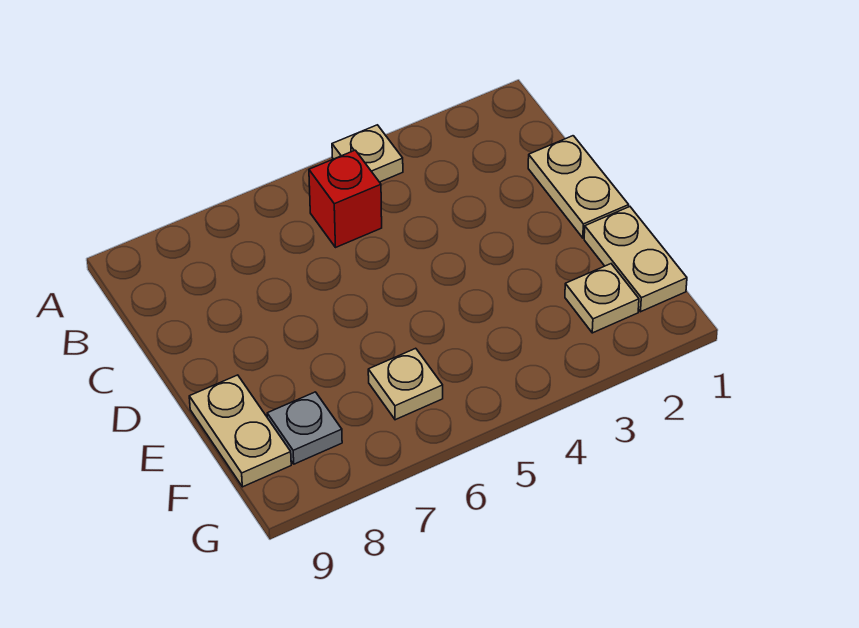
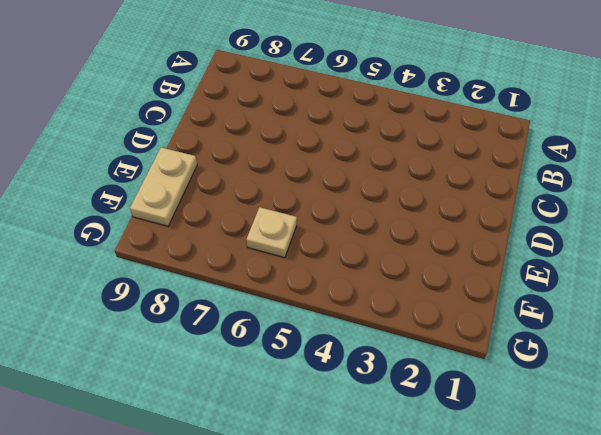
none -> tan plate A4 level 1
none -> red brick B5 level 1

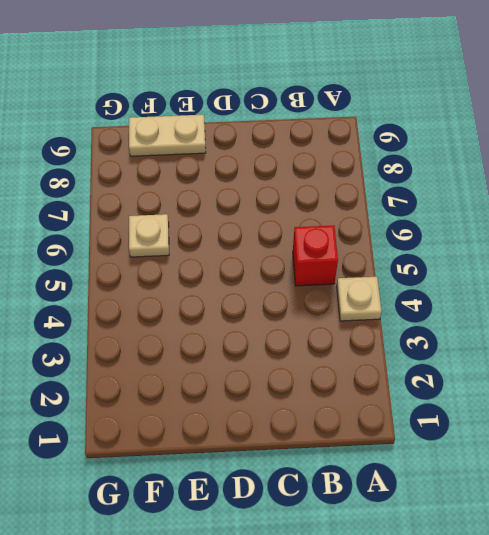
none -> tan plate C1:D1 level 1
none -> tan plate E1:F1 level 1

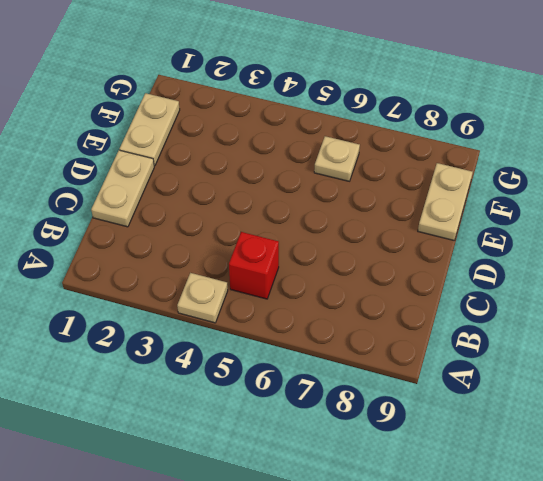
none -> tan plate F2 level 1
none -> grey plate F8 level 1

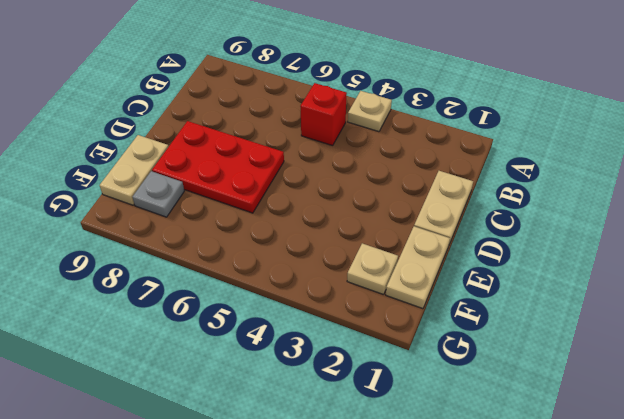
red plate D6:E8 level 1 -> none
none -> tan plate F6 level 1

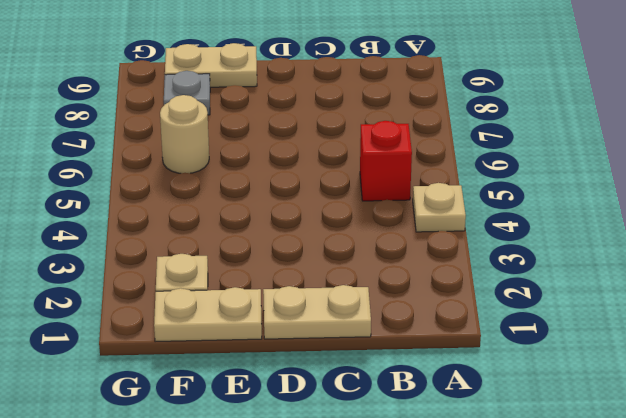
tan round brick F6 level 1 -> tan plate F6 level 1

